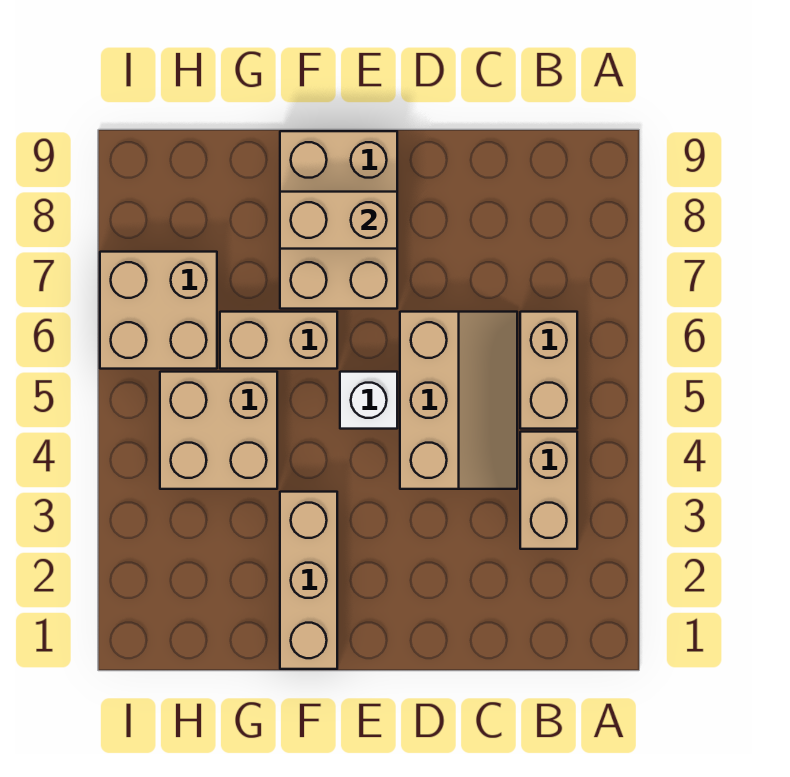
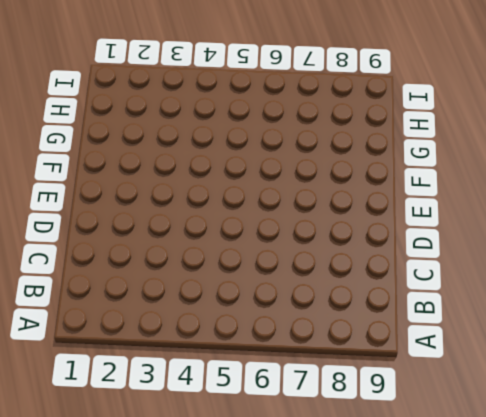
none -> tan brick B3:B4 level 1
none -> tan brick B5:B6 level 1

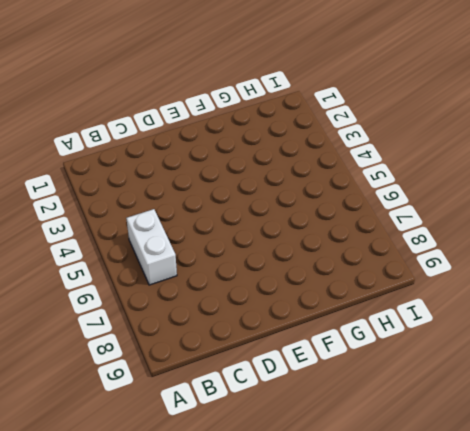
white brick B5:B6 level 1 -> tan brick B5:B6 level 1
none -> tan brick B3:B4 level 1
none -> tan slope C4:D6 level 1 top D

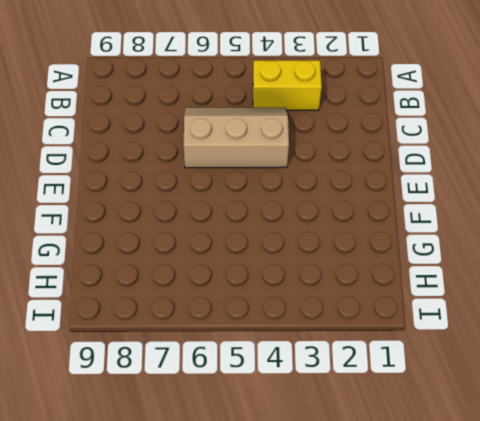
yellow brick B3:B4 level 1 -> tan brick B3:B4 level 1
none -> tan brick B5:B6 level 1
none -> white brick E5 level 1

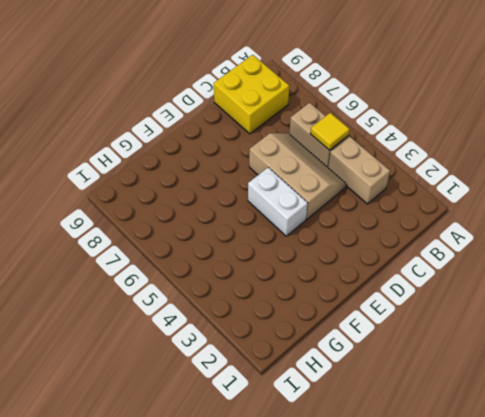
yellow tile B5 level 2 -> none
yellow brick B8:C9 level 1 -> none
white brick E4:E5 level 1 -> white brick E5 level 1
none -> tan brick E7:F9 level 1
none -> tan brick F1:F3 level 1

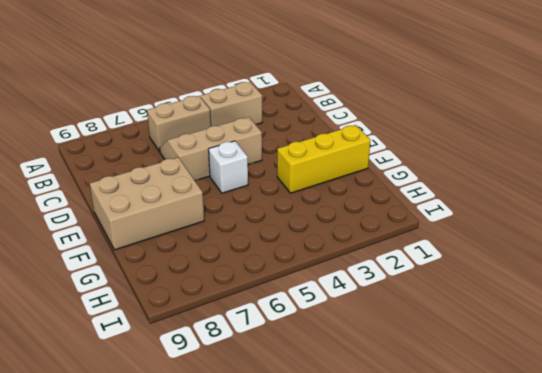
yellow brick F1:F3 level 1 -> tan brick F1:F3 level 1
none -> tan brick F6:G6 level 1
none -> tan brick G4:H5 level 1

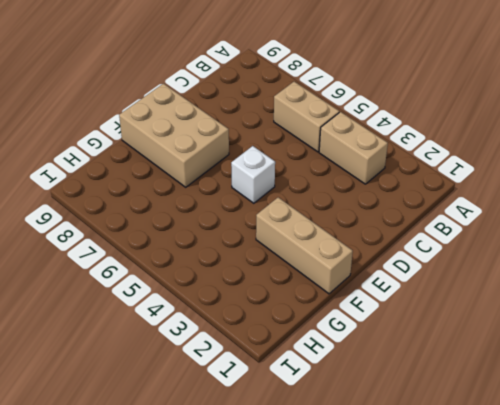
none -> tan slope C4:D6 level 1 top D
none -> tan brick F6:G6 level 1

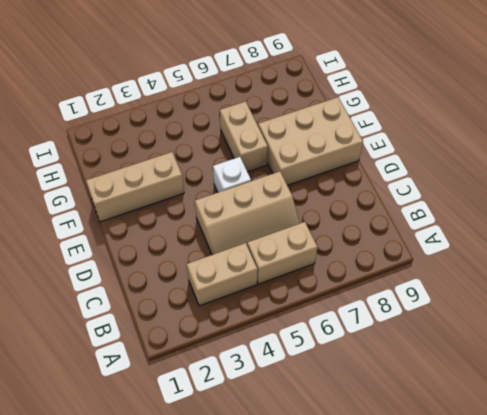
none -> tan brick G4:H5 level 1
none -> tan brick H6:I7 level 1

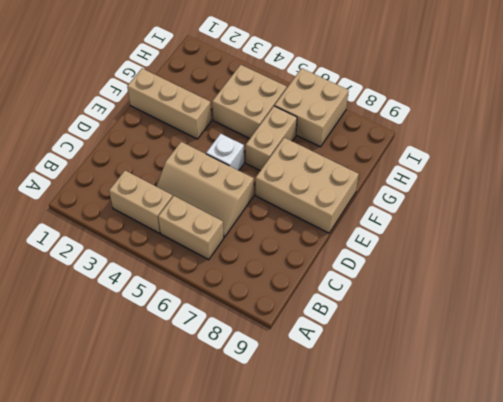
none -> tan brick E8:F8 level 2

